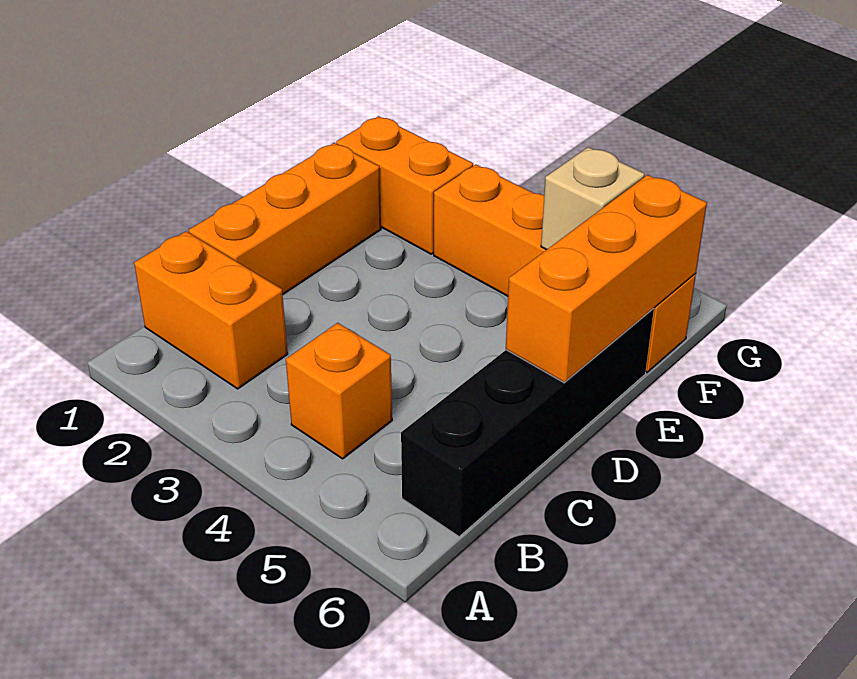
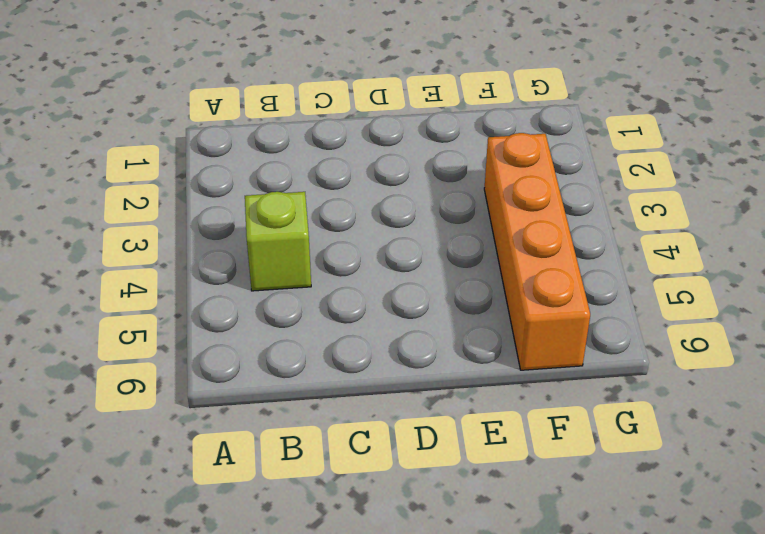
lime brick B4 level 1 -> orange brick B4 level 1
none -> orange brick B1:B2 level 1
none -> black brick B6:E6 level 1

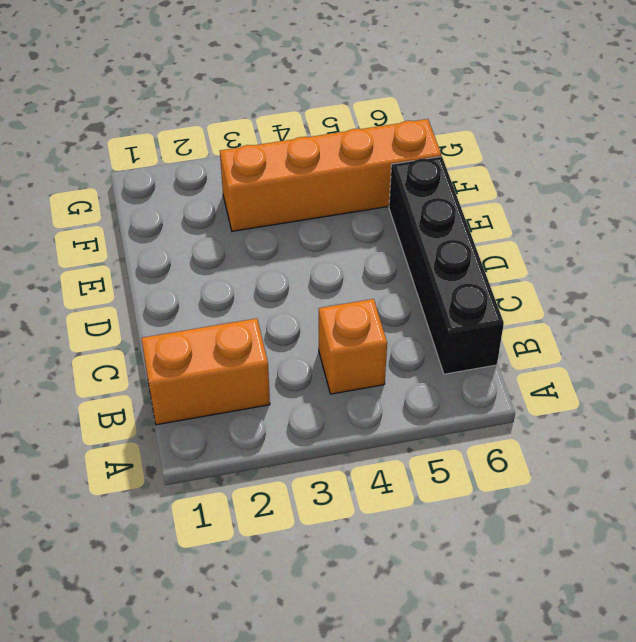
none -> orange brick C1:E1 level 1
none -> orange brick F1:F2 level 1

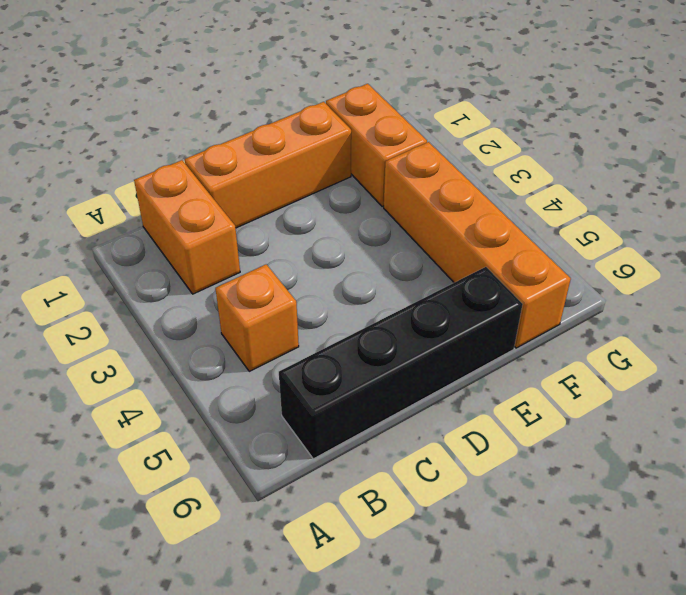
none -> orange brick D6:F6 level 2
none -> tan brick F5 level 2

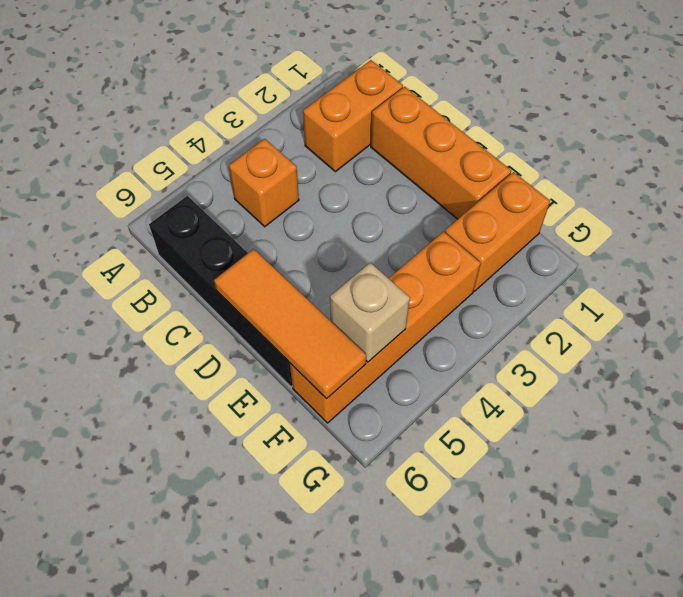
orange tile D6:F6 level 2 -> orange brick D6:F6 level 2

